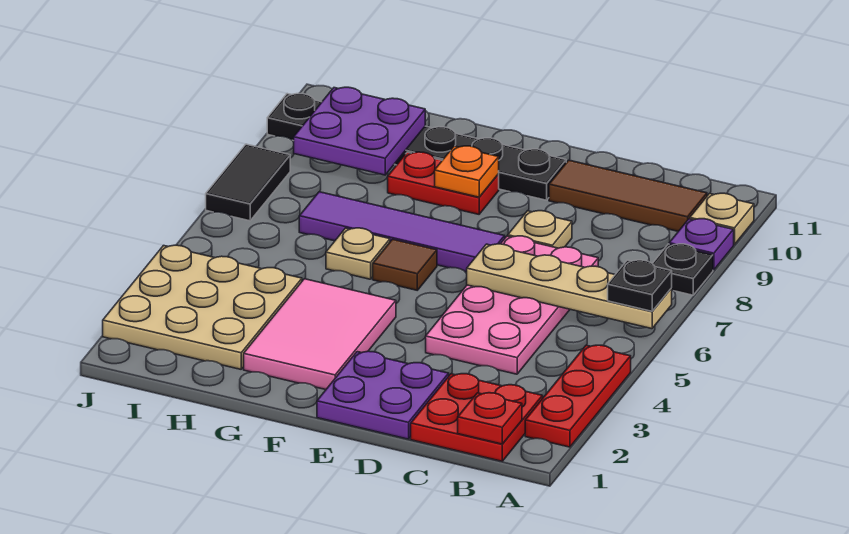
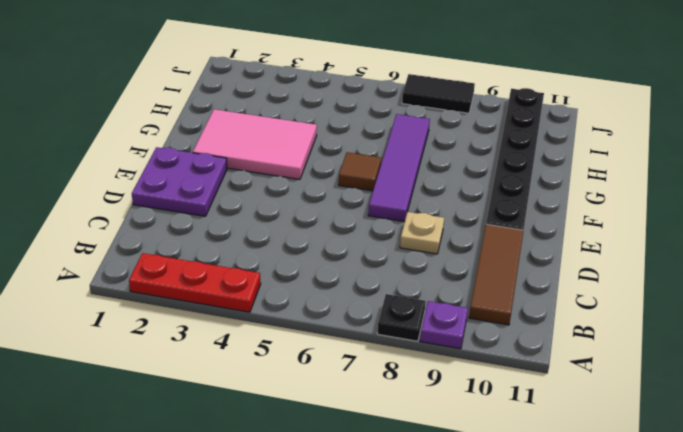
none -> tan plate A10 level 1
none -> red plate B1:C2 level 1
none -> pink plate C4:D7 level 1

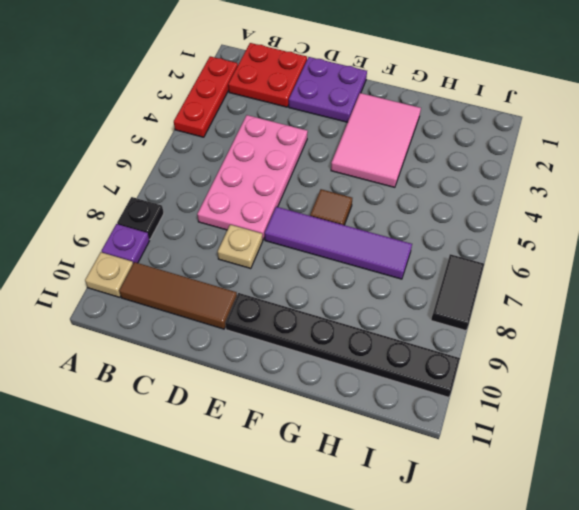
none -> red plate F9:G9 level 1
none -> tan plate G6 level 1
none -> tan plate H2:J4 level 1

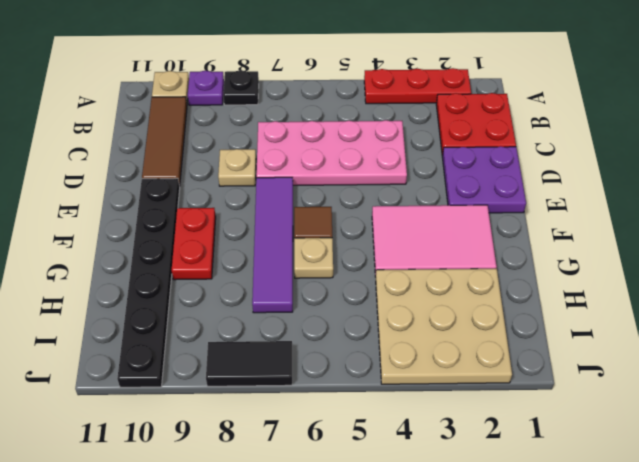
none -> tan plate A6:D6 level 2
none -> red plate B1 level 2
none -> orange plate F9 level 2

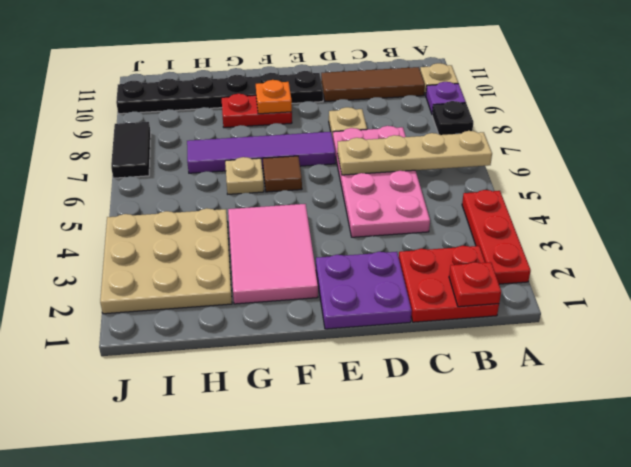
none -> purple plate H9:I10 level 2
none -> black plate A6 level 3

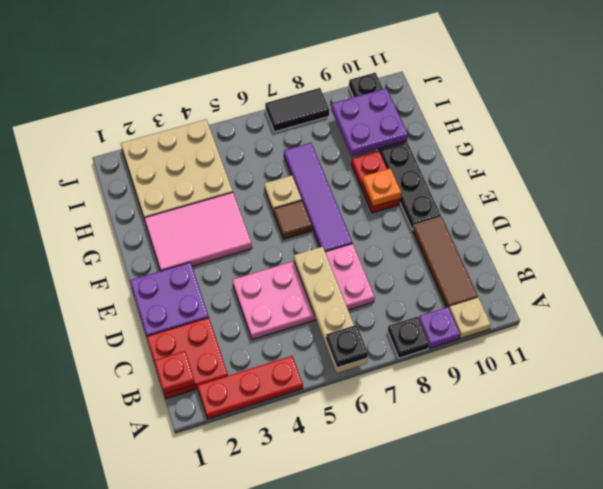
none -> tan plate D8 level 1

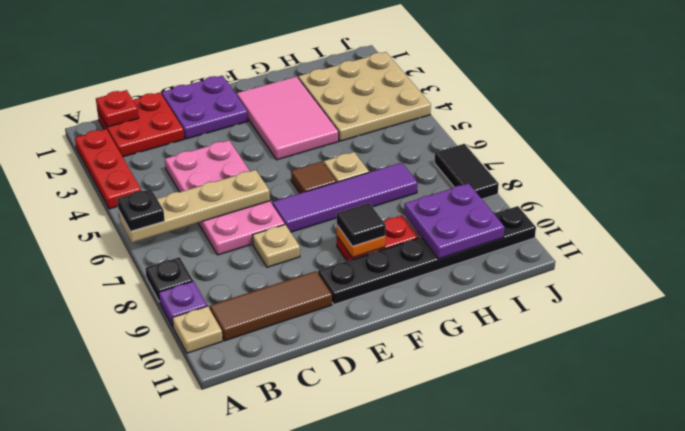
black tile F9 level 3 -> none

